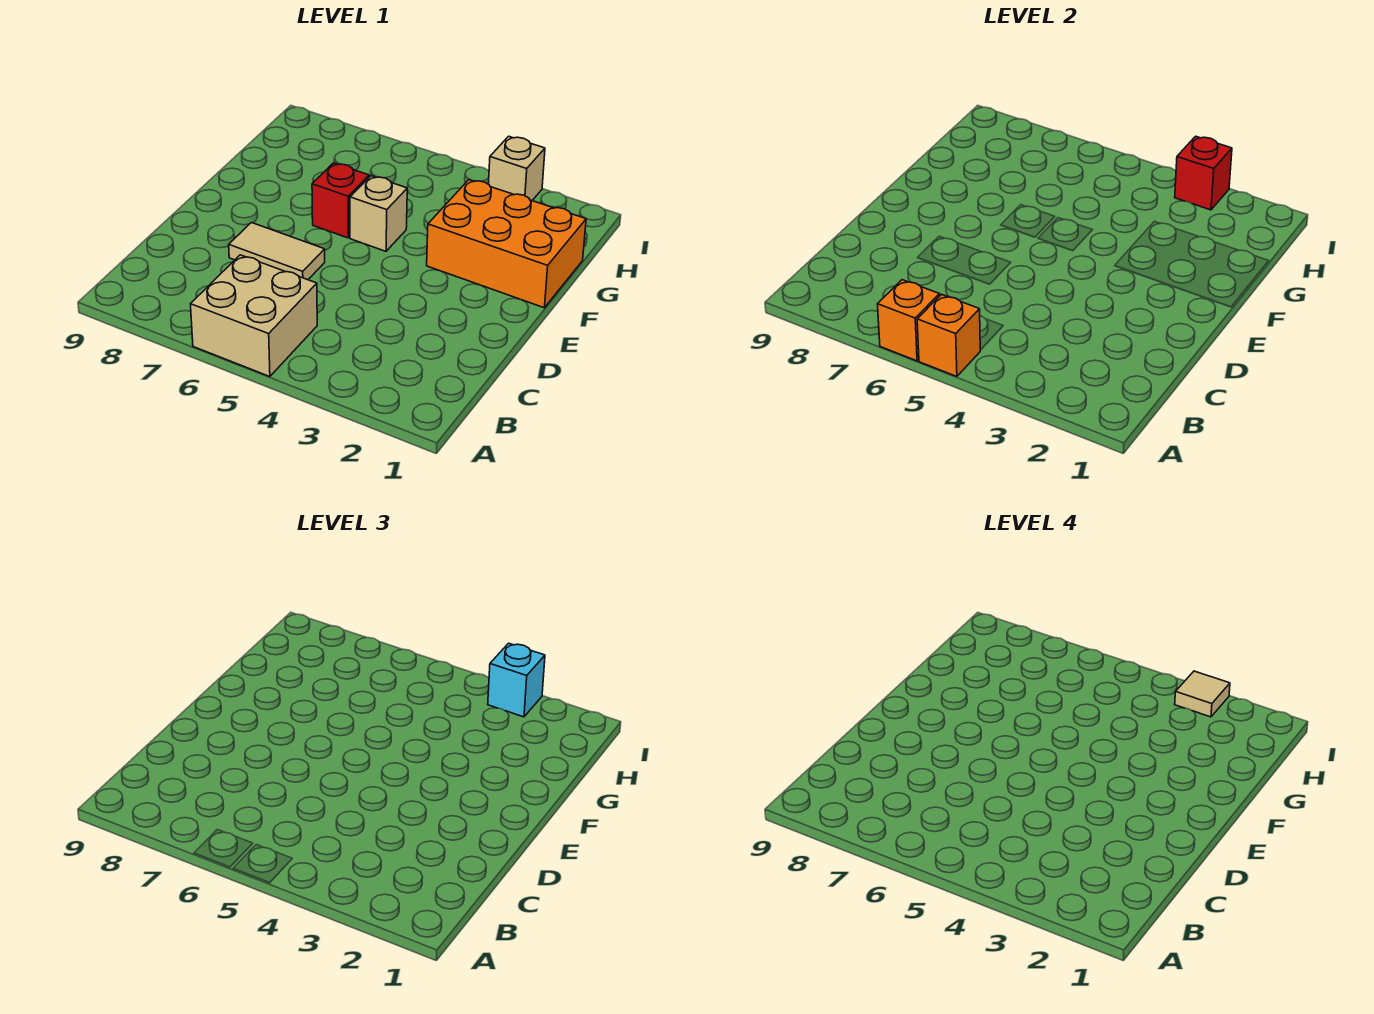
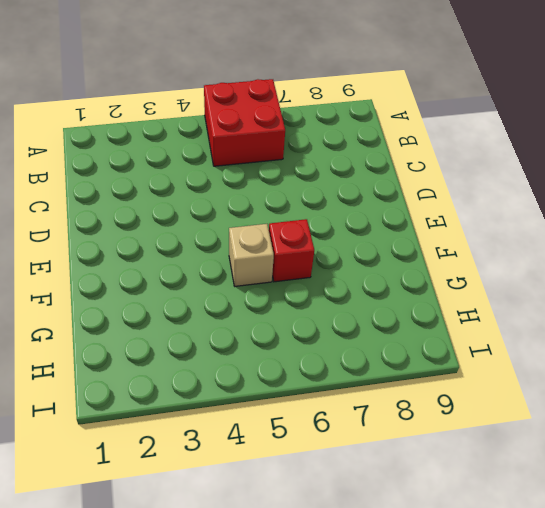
red brick A5:B6 level 1 -> tan brick A5:B6 level 1
none -> tan tile D6:D7 level 1
none -> orange brick F1:G3 level 1

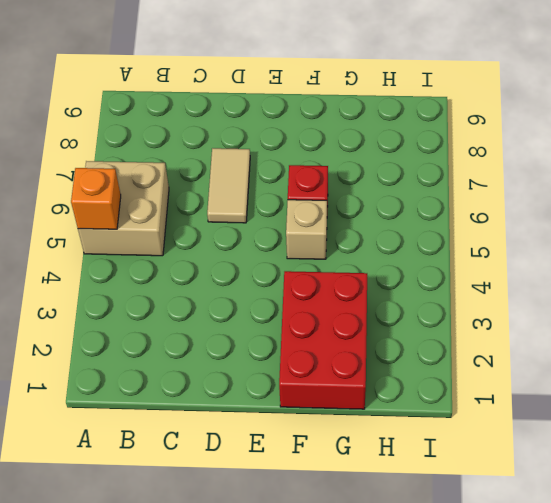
red brick F1:G3 level 1 -> orange brick F1:G3 level 1
none -> tan brick I3 level 1
none -> orange brick A6 level 2

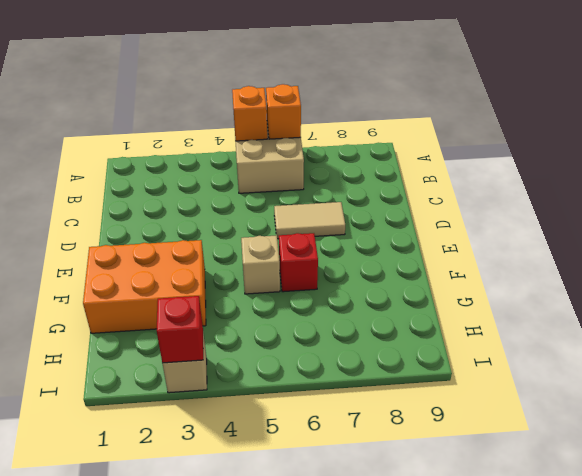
none -> cyan brick I3 level 3
none -> tan tile I3 level 4

